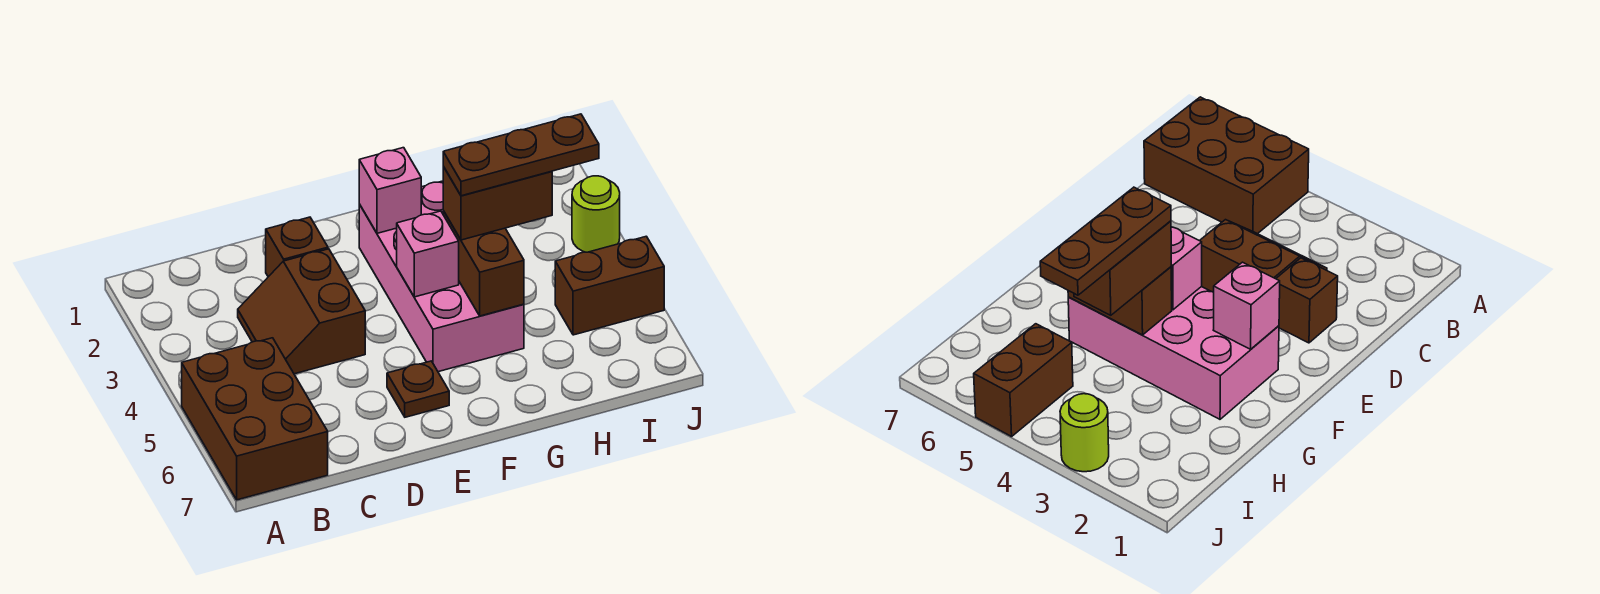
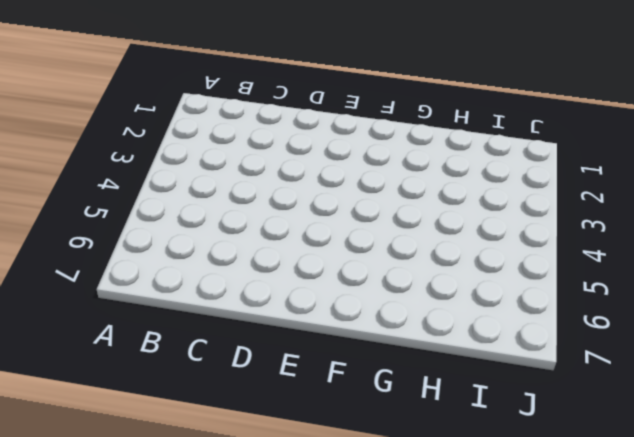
none -> brown brick A5:B7 level 1
none -> brown slope C3:D4 level 1 top D
none -> brown brick D2 level 1

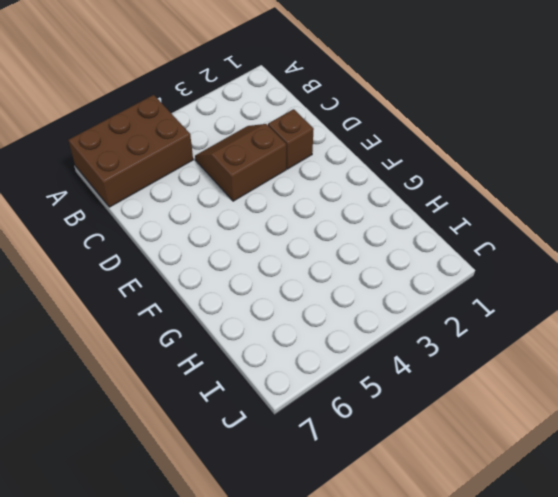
none -> brown plate E6 level 1
none -> pink brick F2:G5 level 1
none -> brown brick I5:J5 level 1

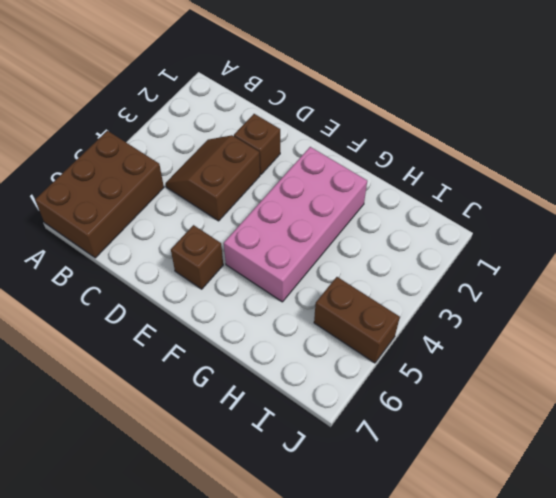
brown brick E6 level 1 -> brown plate E6 level 1
none -> lime round brick J3 level 1
none -> pink brick F2 level 2
none -> pink brick F4 level 2

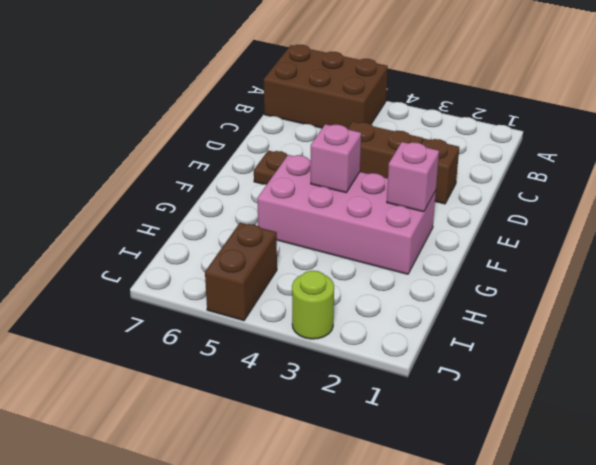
none -> brown brick G4:G5 level 2
none -> brown brick G4:H4 level 3
none -> brown plate G4:I4 level 4

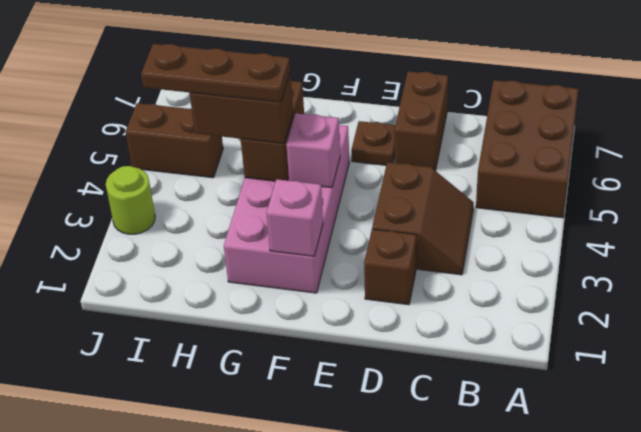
brown brick D6:D7 level 1 -> none

